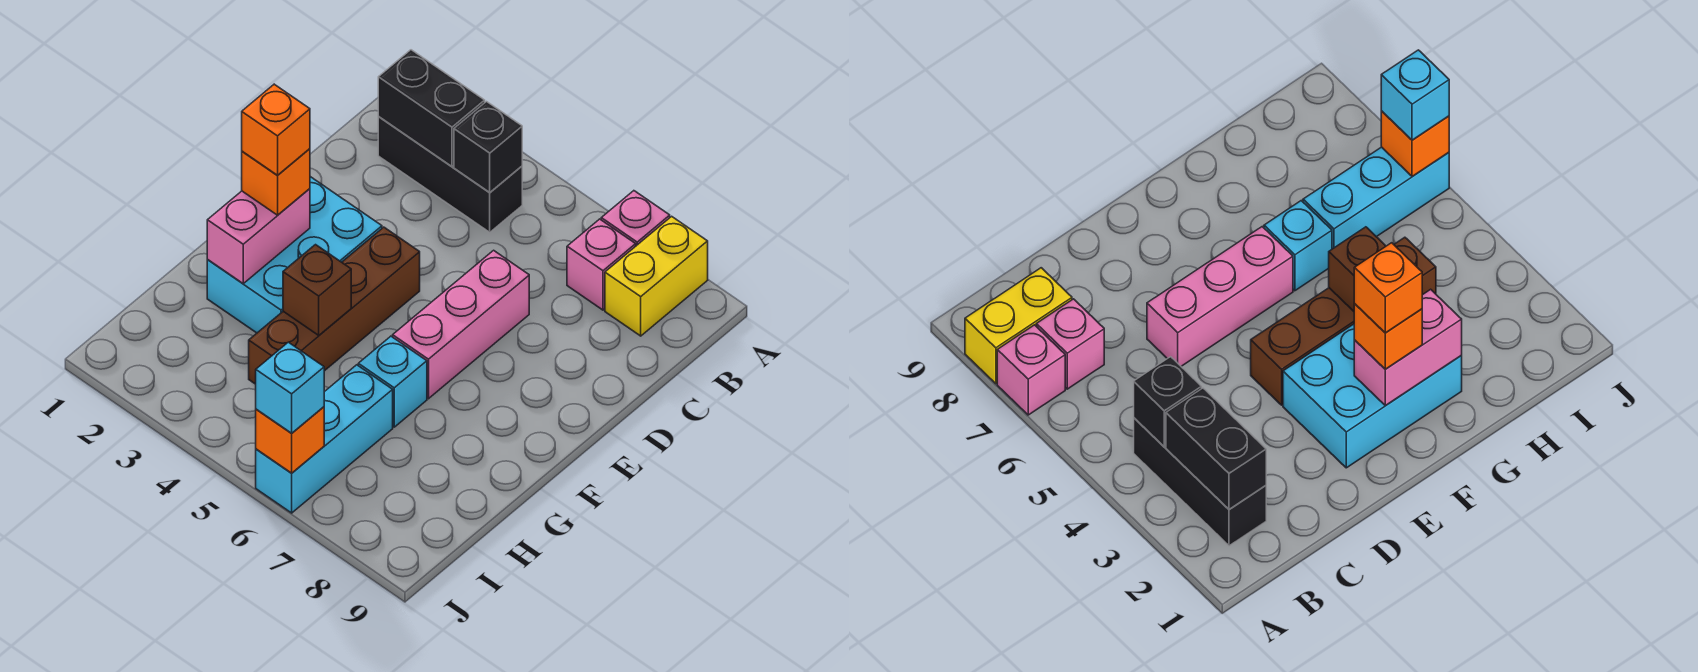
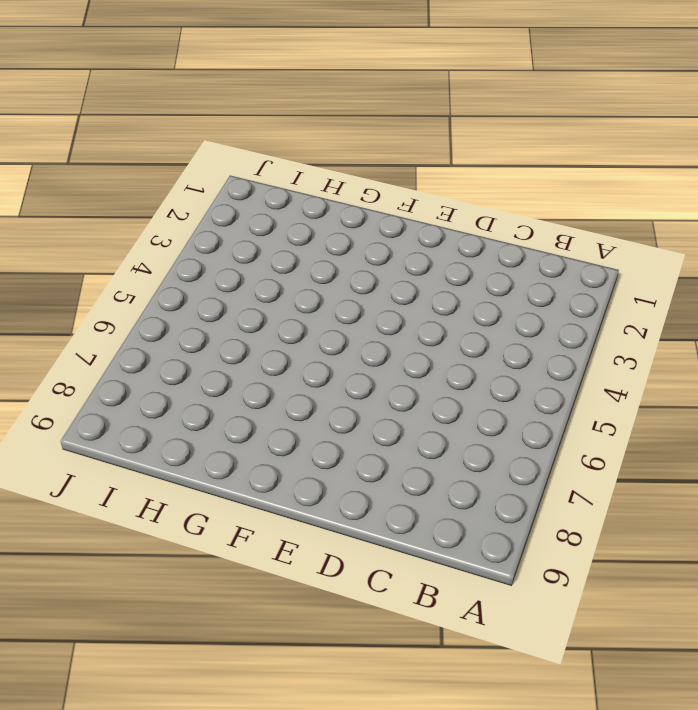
none -> pink brick A7 level 1
none -> yellow brick A8:B8 level 1
none -> black brick B2:B4 level 1

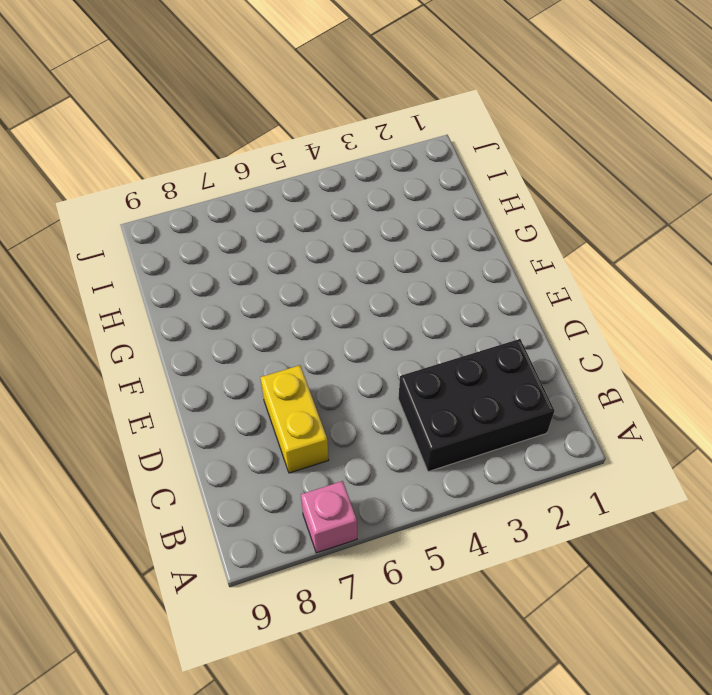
black brick B2:C4 level 1 -> black brick B2:B4 level 1
yellow brick C7:D7 level 1 -> yellow brick A8:B8 level 1
none -> pink brick B7 level 1
none -> pink brick D6:F6 level 1
none -> cyan brick E2:G3 level 1

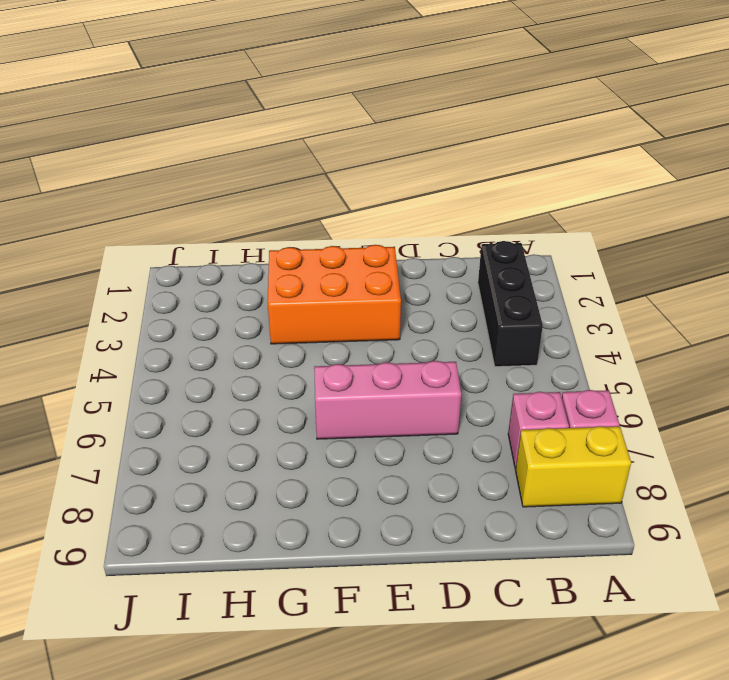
orange brick E2:G3 level 1 -> cyan brick E2:G3 level 1
none -> brown brick E4:H4 level 1
none -> cyan brick G6 level 1
none -> cyan brick H6:J6 level 1

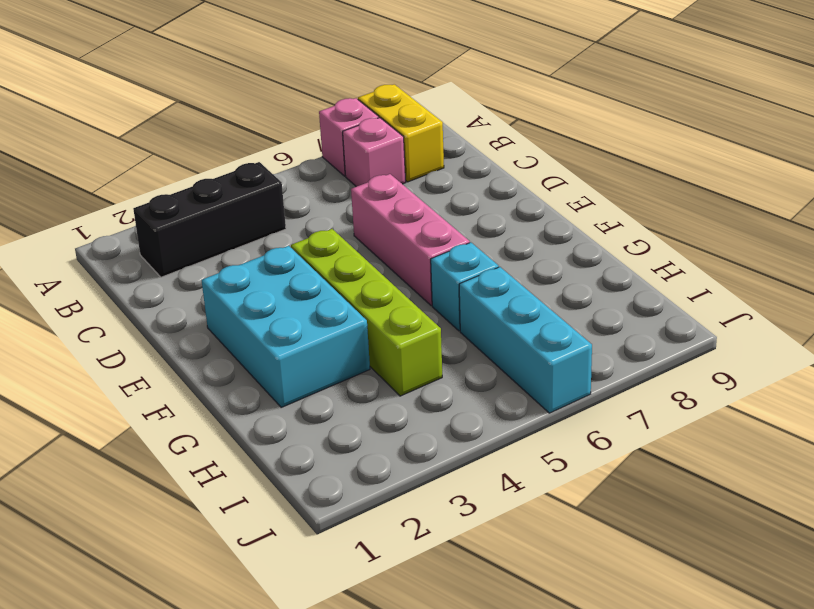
lime brick E4:H4 level 1 -> brown brick E4:H4 level 1
none -> black brick B2:B3 level 2
none -> black brick B4 level 2
none -> pink brick F2:G2 level 2

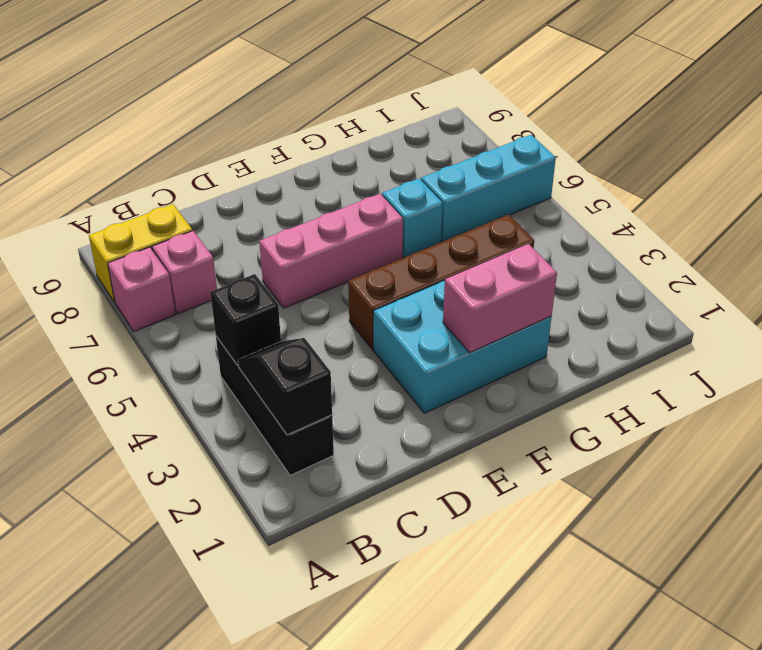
black slope B2:B3 level 2 top 2 -> black brick B2:B3 level 2
none -> brown brick G4 level 2
none -> orange brick J6 level 2
none -> orange brick F2 level 3

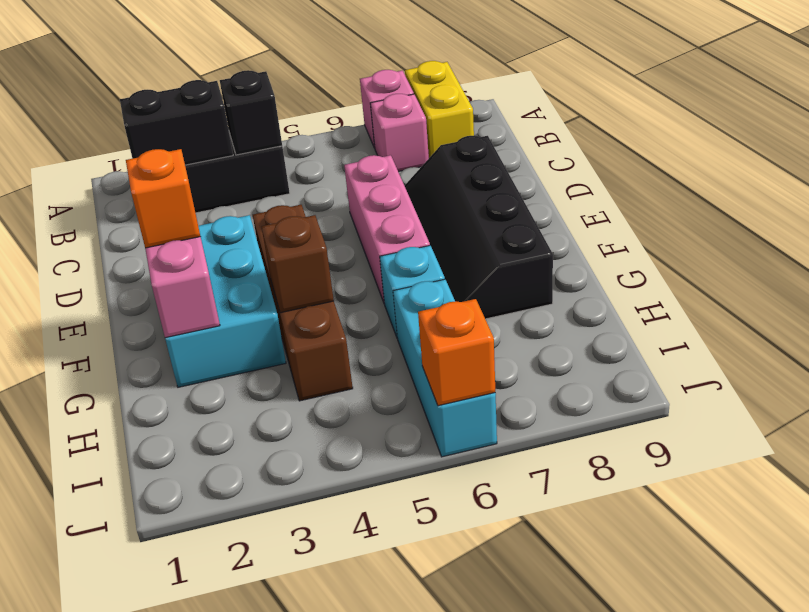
black slope D7:G8 level 1 top 8 -> none
none -> cyan brick J6 level 3
none -> orange brick F2 level 4

